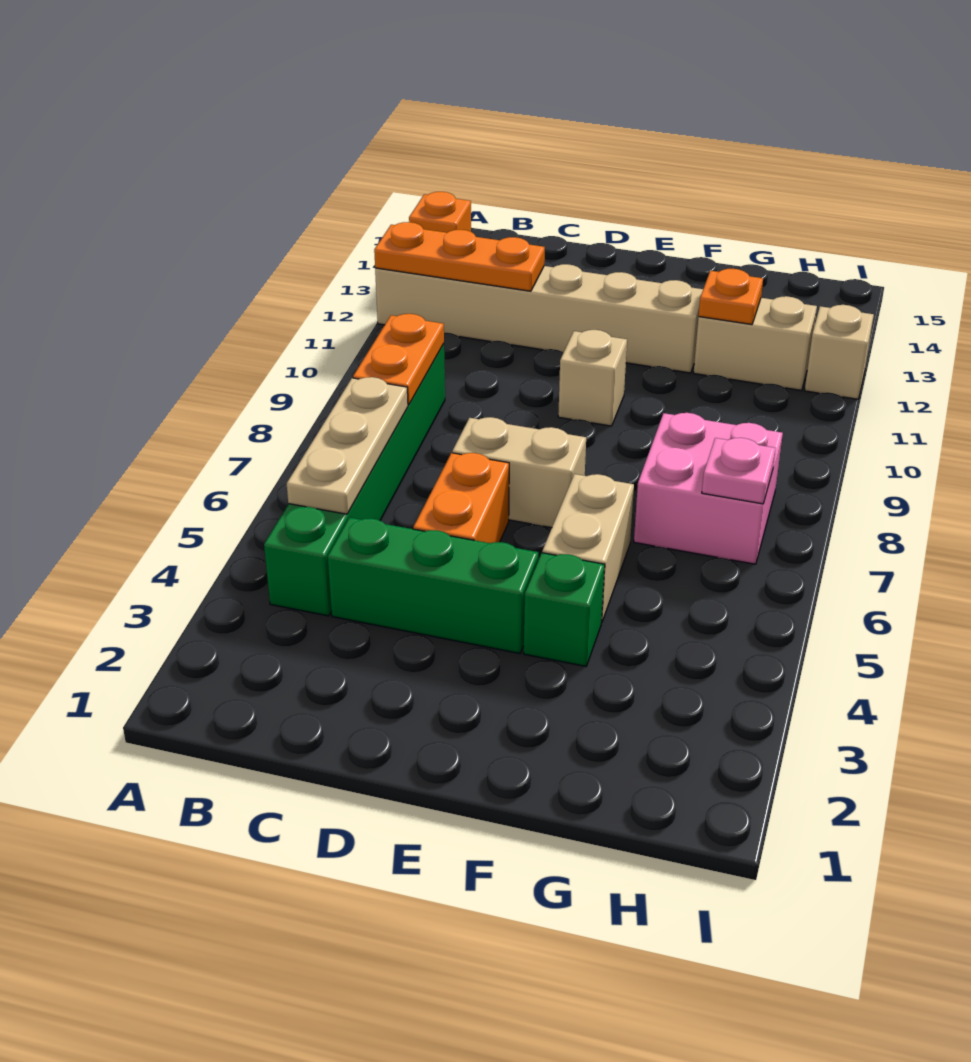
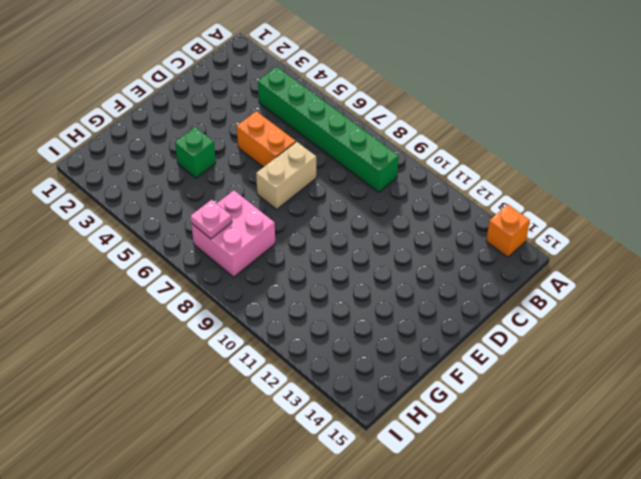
none -> tan brick A12:F12 level 1
none -> green brick C4:E4 level 1
none -> tan brick E10 level 1

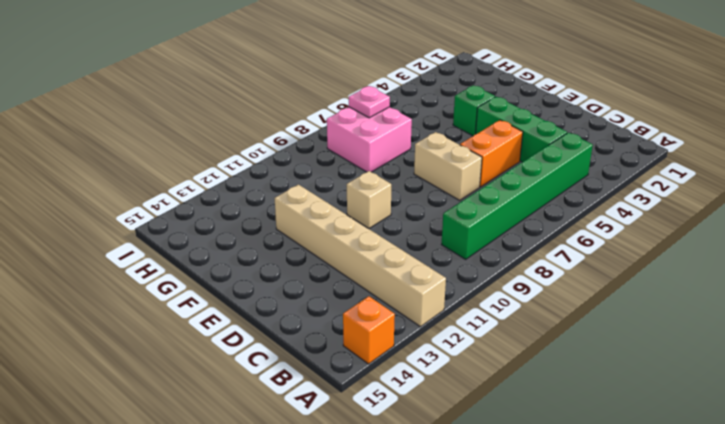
none -> tan brick F5:F6 level 1
none -> tan brick G12:H12 level 1
none -> tan brick I12 level 1

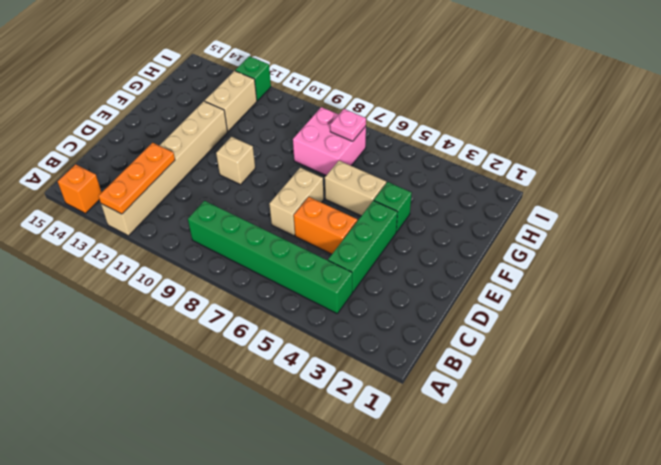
green brick I12 level 1 -> tan brick I12 level 1
none -> tan plate B5:B7 level 2
none -> orange plate B8:B9 level 2
none -> orange plate G12 level 2

